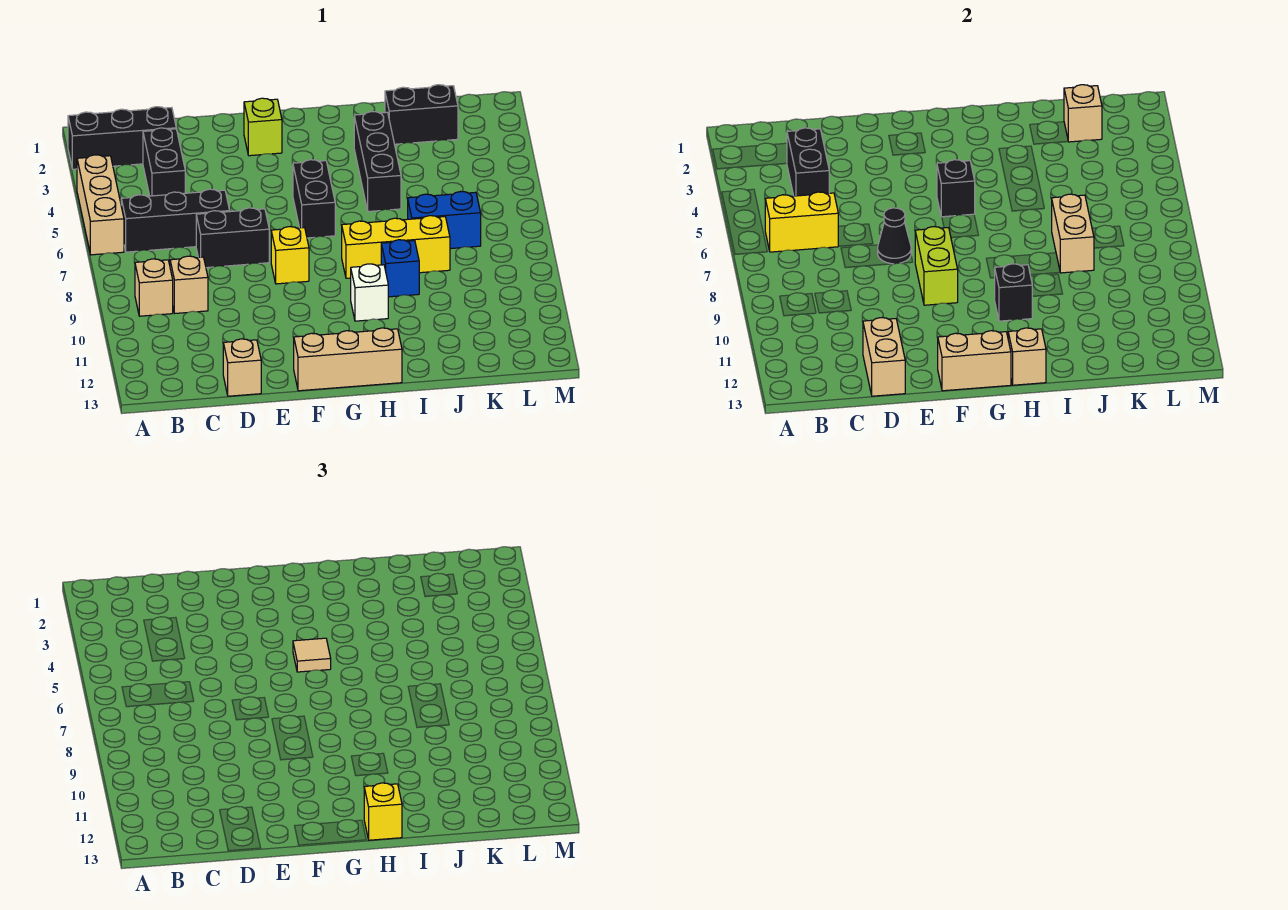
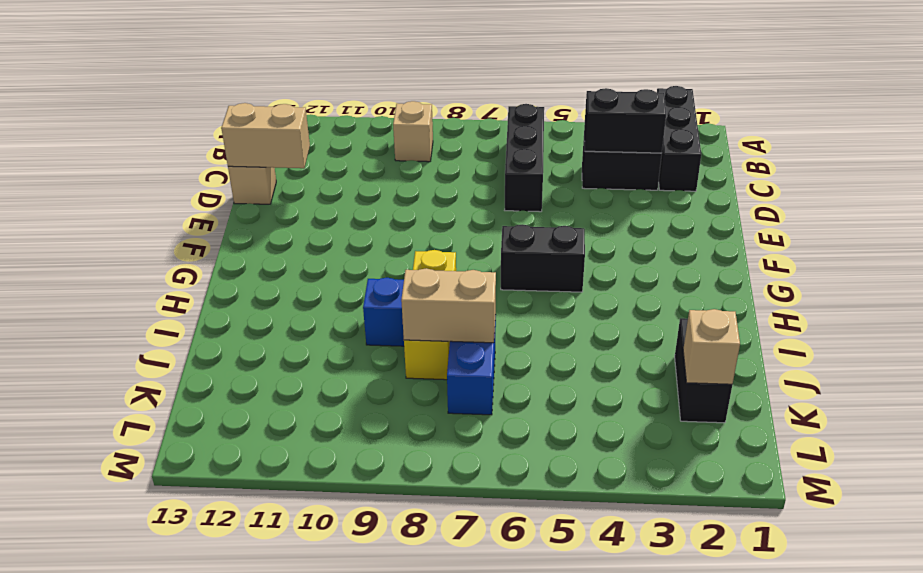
none -> tan brick A4:A6 level 1
none -> tan brick C9 level 1
none -> black brick D7:E7 level 1
none -> lime brick F2 level 1

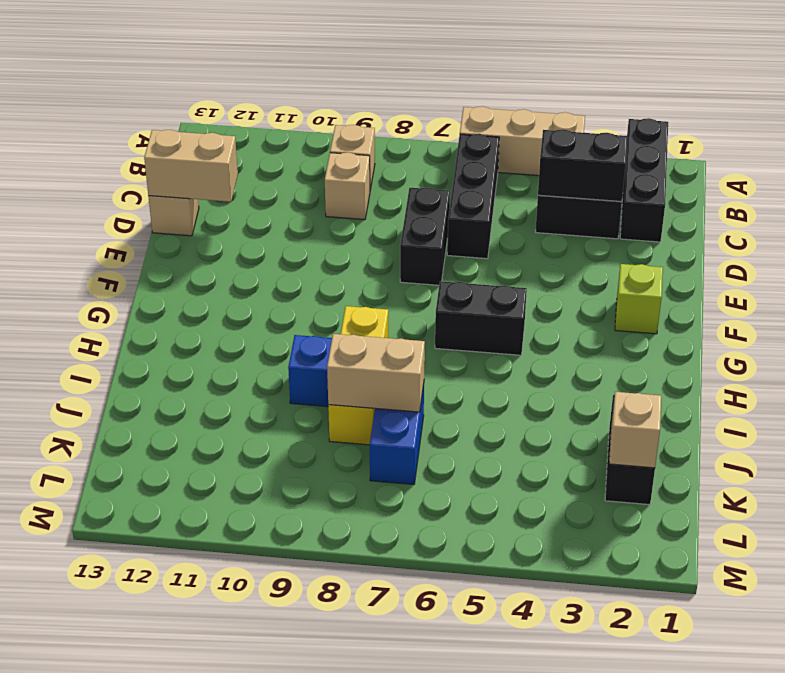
none -> yellow brick F8 level 1
none -> tan brick F13:H13 level 1
none -> white brick H10 level 1
none -> black brick I3:I5 level 1

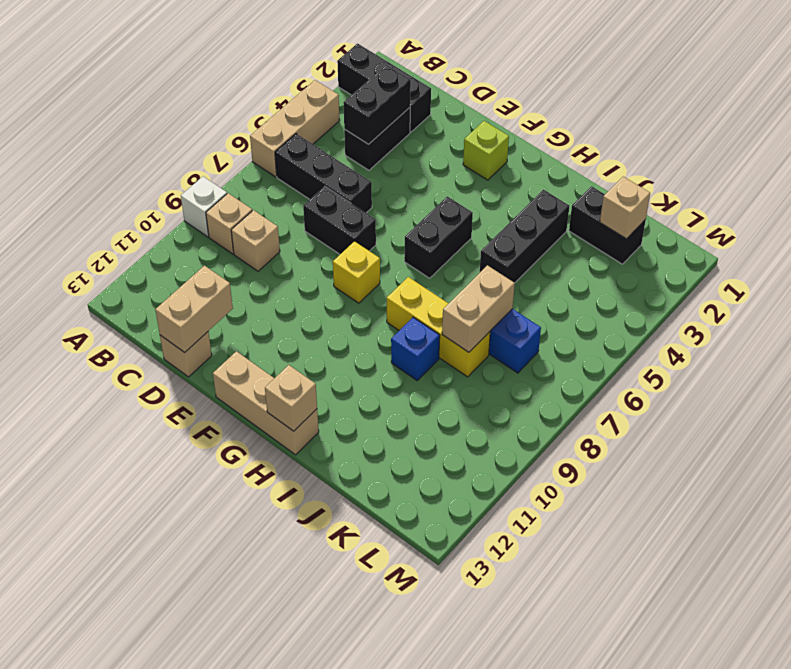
white brick A9 level 1 -> white brick H10 level 1
none -> yellow brick B6:C6 level 2
none -> black cone E7 level 2
none -> lime brick F8:F9 level 2
none -> tan brick F13:G13 level 2

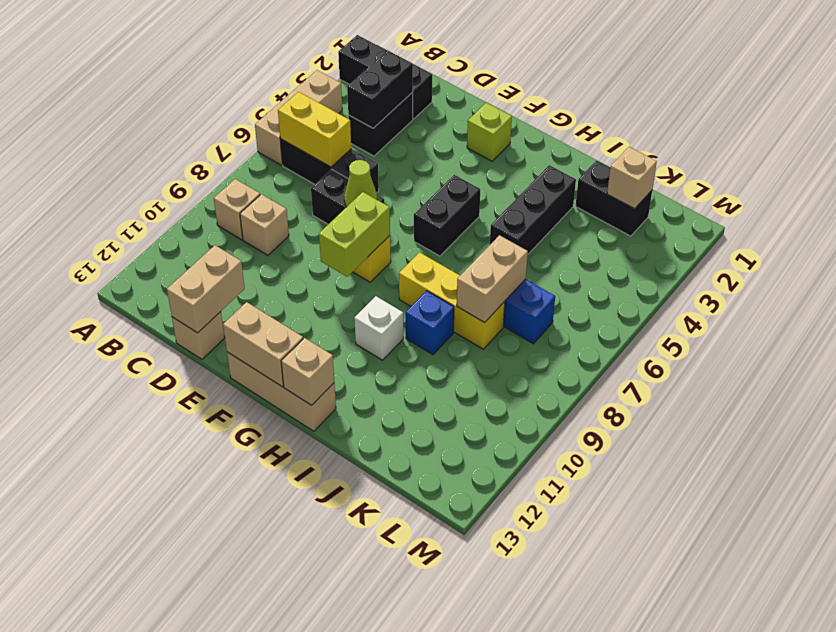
lime cone E7 level 2 -> black cone E7 level 2
none -> black brick G5 level 2
none -> black brick H10 level 2
none -> tan tile G5 level 3
none -> yellow brick H13 level 3

